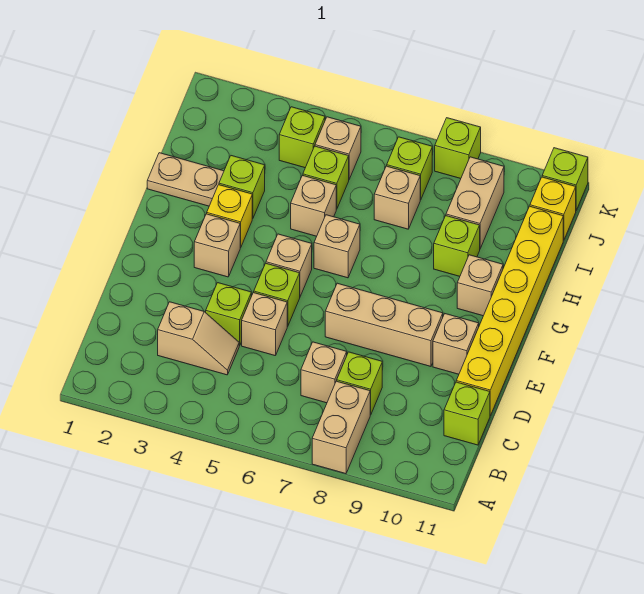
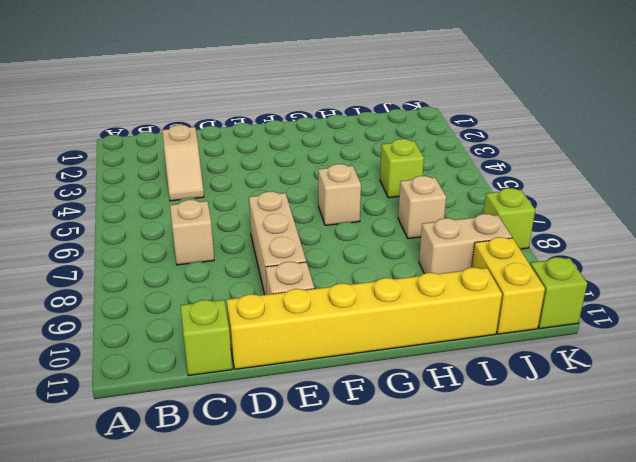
yellow brick J10:J11 level 1 -> yellow brick J11 level 1
none -> tan brick A8:B8 level 1
none -> lime brick C8 level 1
none -> lime brick D4 level 1

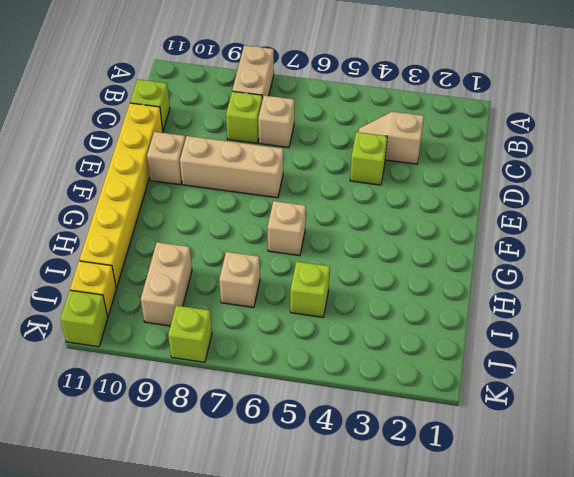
none -> tan brick D5 level 1
none -> lime brick E5 level 1
none -> tan brick F3 level 1

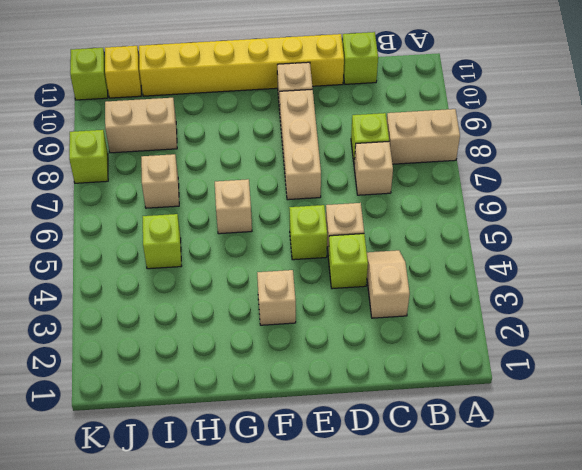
none -> tan brick F5 level 1
none -> yellow brick G3 level 1
none -> tan brick G10 level 1

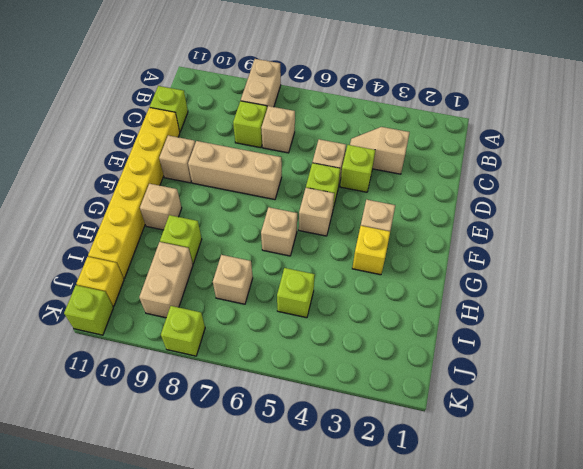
none -> tan plate H1:H2 level 1
none -> lime brick H3 level 1
none -> tan brick H5 level 1

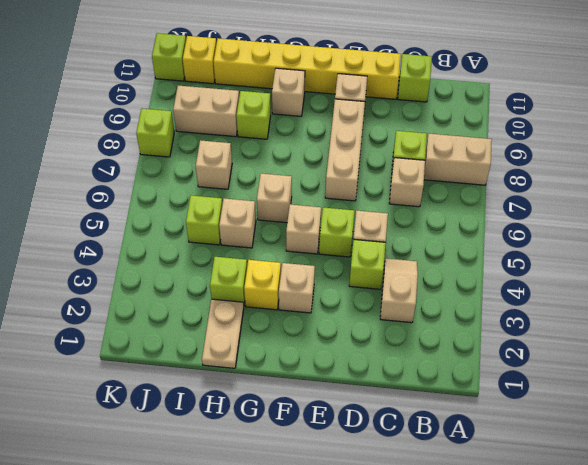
none -> lime brick J4 level 1
none -> tan brick J5 level 1
none -> lime brick J7 level 1

